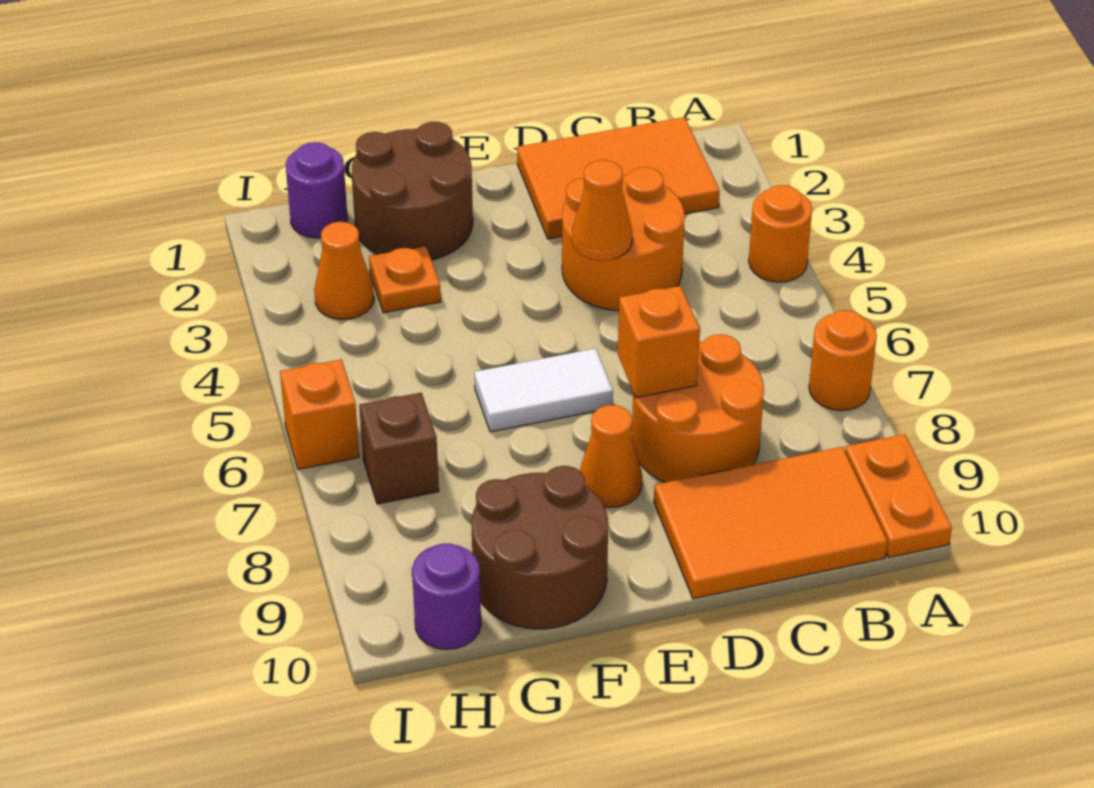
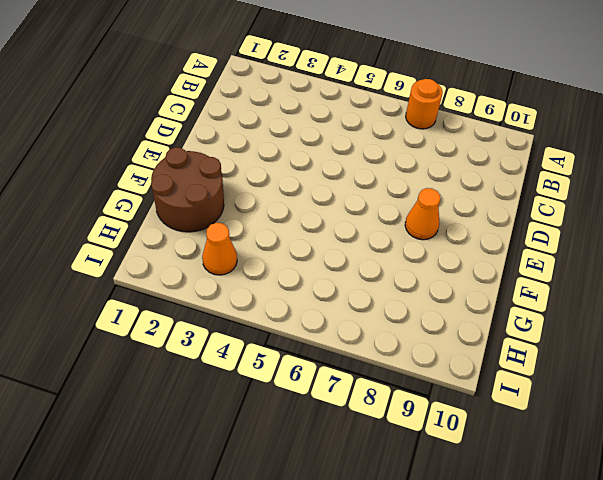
none -> orange round brick A4 level 1
none -> orange plate A9:A10 level 1
none -> orange tile B1:D2 level 1

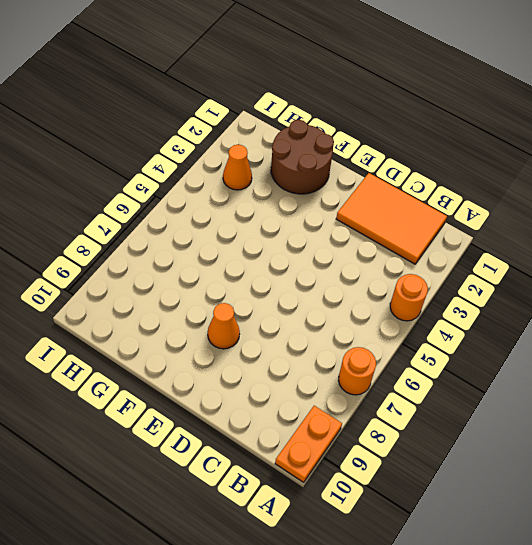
none -> orange tile B9:D10 level 1
none -> orange round brick C3:D4 level 1
none -> orange round brick C7:D8 level 1

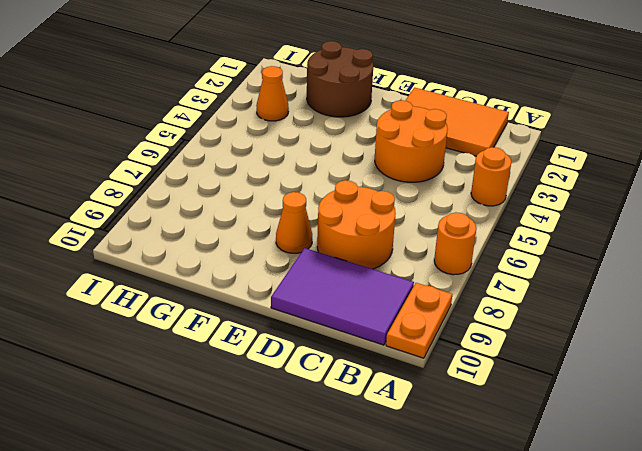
purple tile B9:D10 level 1 -> orange tile B9:D10 level 1
none -> white tile E6:F6 level 1
none -> brown round brick F9:G10 level 1
none -> orange plate G3 level 1

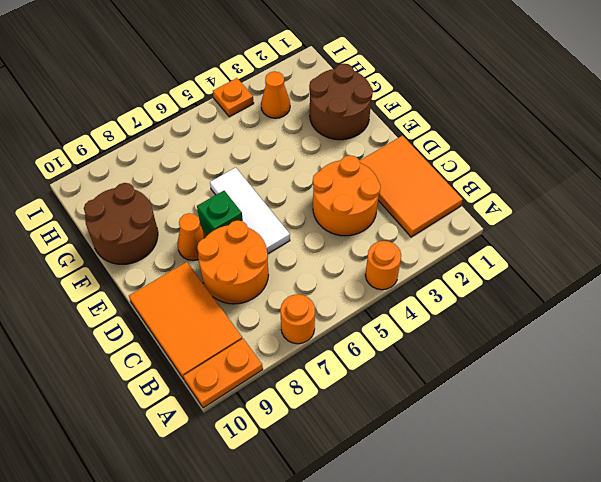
white tile D6:F6 level 1 -> white tile E6:F6 level 1
green brick E7 level 1 -> none
orange plate I4 level 1 -> orange plate G3 level 1
none -> purple round brick H1 level 1
none -> brown brick H7 level 1
none -> purple round brick H10 level 1

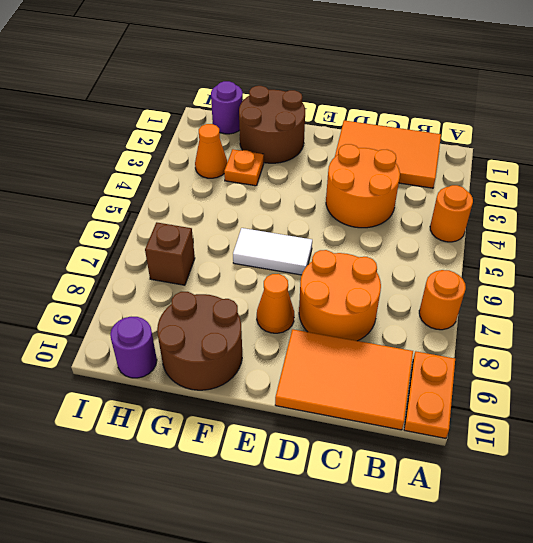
none -> orange brick I6 level 1
none -> orange cone D4 level 2
none -> orange brick D7 level 2

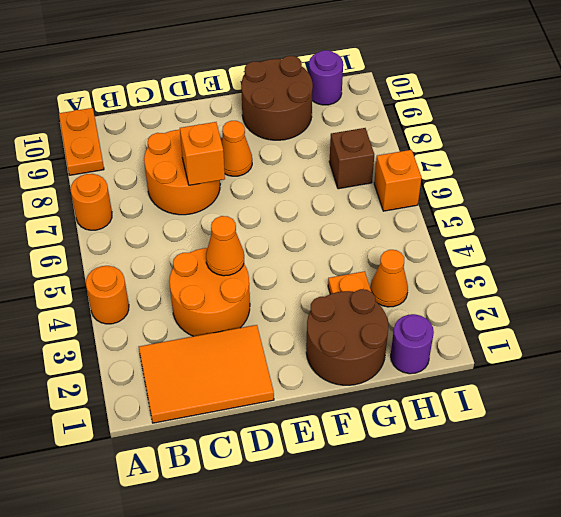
none -> orange tile B9:D10 level 1
none -> white tile E6:F6 level 1

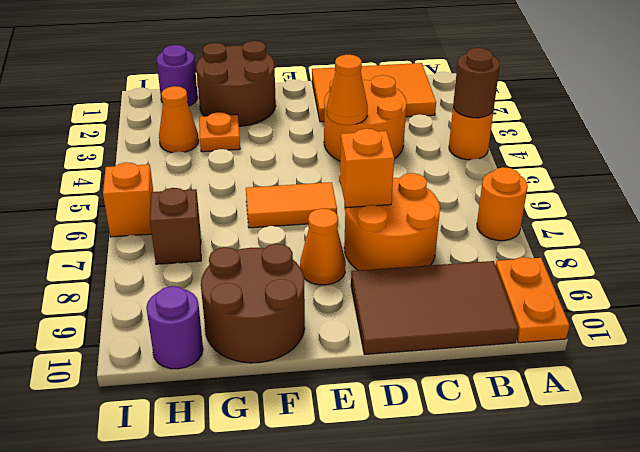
brown round brick A4 level 2 -> none
brown tile B9:D10 level 1 -> orange tile B9:D10 level 1
orange tile E6:F6 level 1 -> white tile E6:F6 level 1

